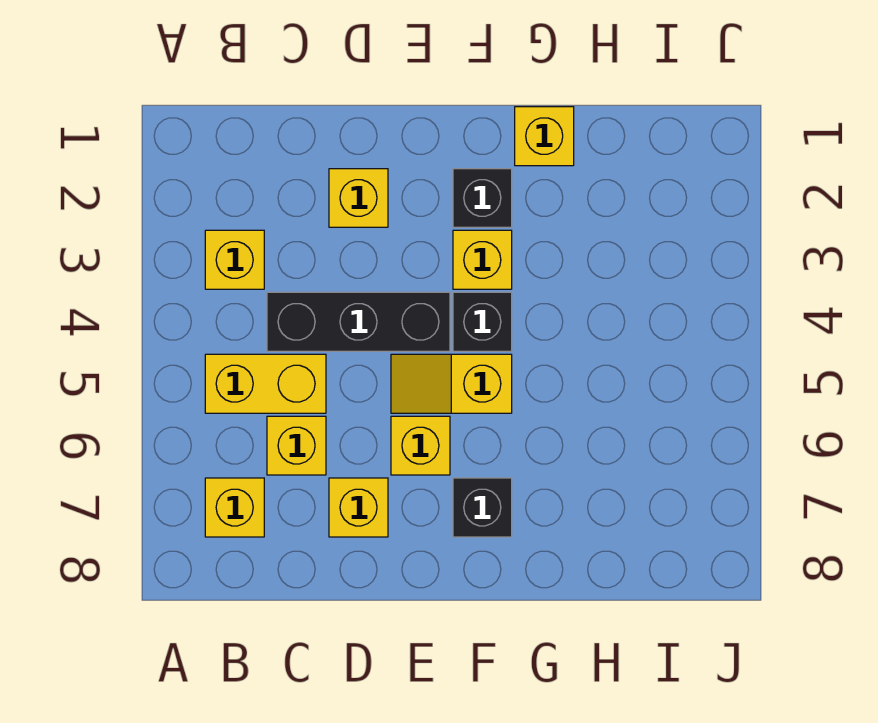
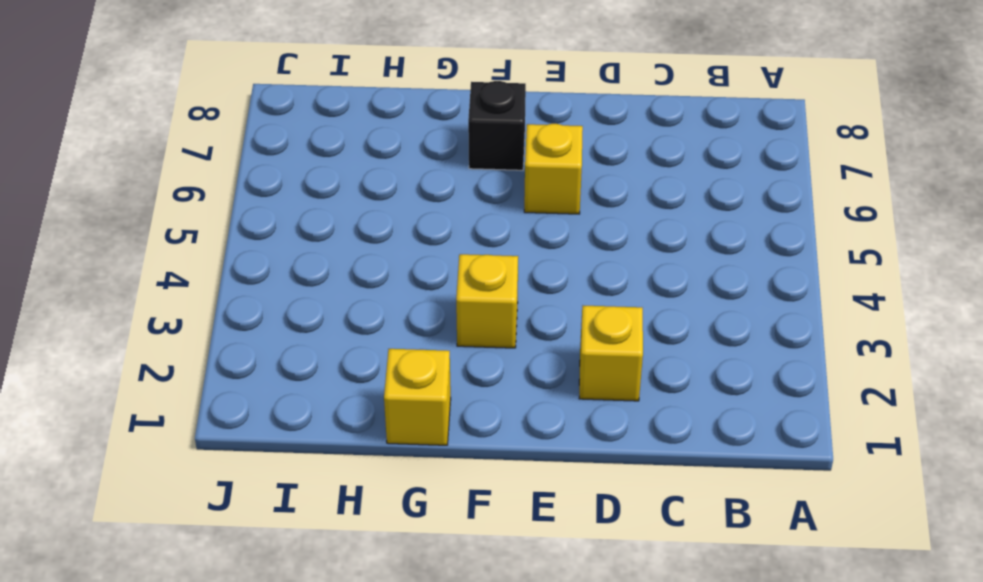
none -> yellow brick B3 level 1
none -> yellow brick B5:C5 level 1
none -> yellow brick B7 level 1

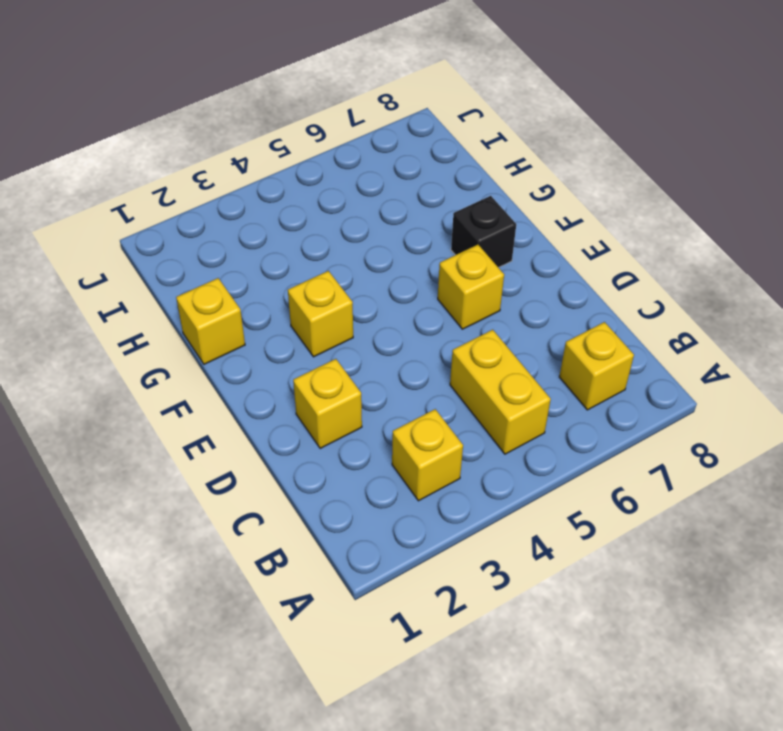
none -> black brick C4:E4 level 1
none -> yellow brick C6 level 1
none -> yellow brick D7 level 1

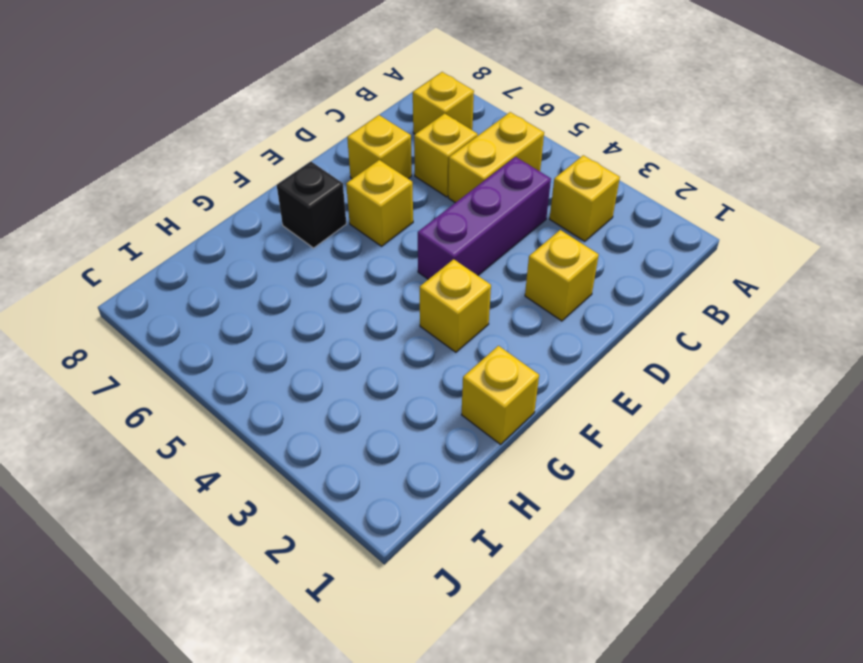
purple brick C4:E4 level 1 -> black brick C4:E4 level 1
none -> yellow slope E5:F5 level 1 top F
none -> black brick F2 level 1
none -> black brick F4 level 1

